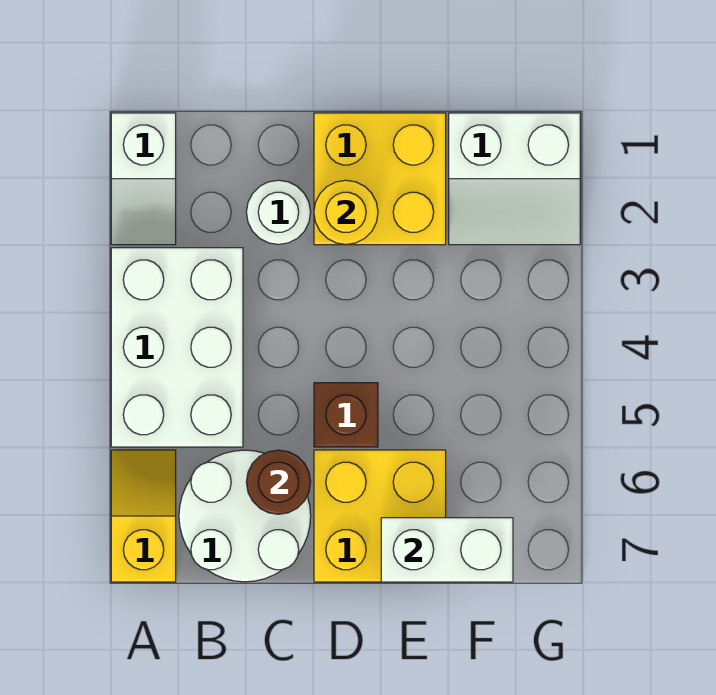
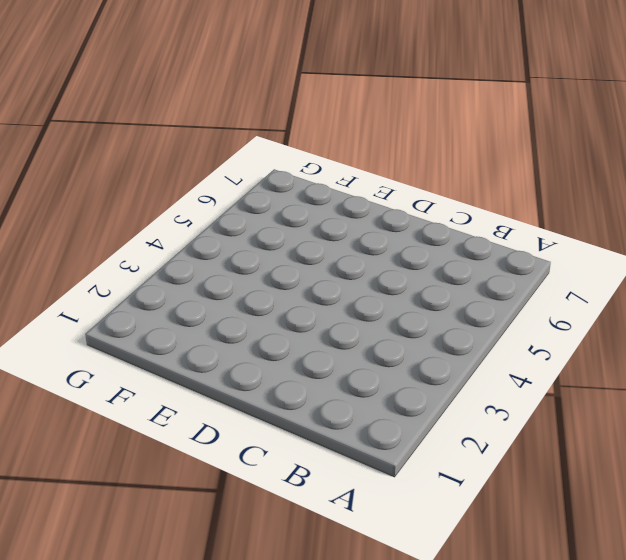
none -> white slope A1:A2 level 1 top 1
none -> white brick A3:B5 level 1
none -> yellow slope A6:A7 level 1 top 7

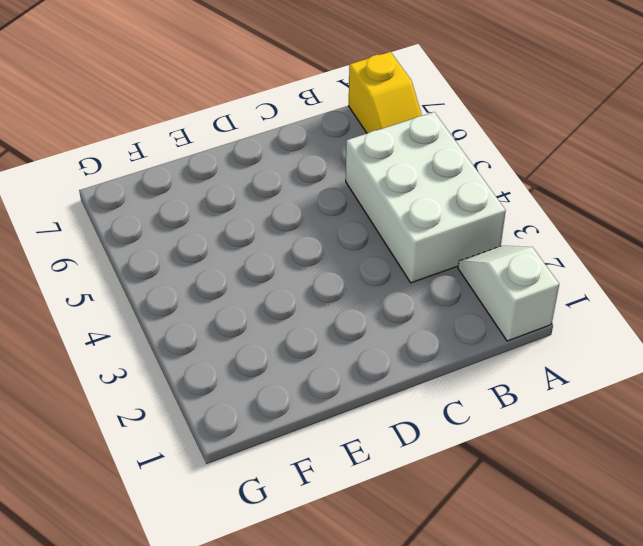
none -> white round brick B6:C7 level 1
none -> white round brick C2 level 1
none -> yellow brick D1:E2 level 1

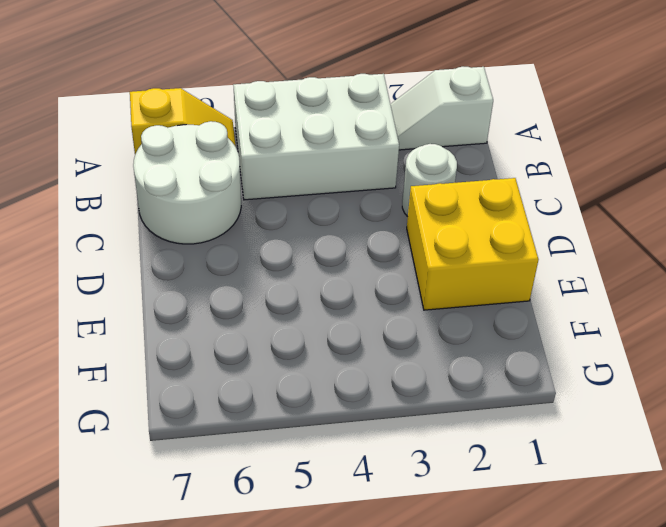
none -> brown brick D5 level 1
none -> yellow brick D6:E7 level 1
none -> white slope F1:G2 level 1 top 1

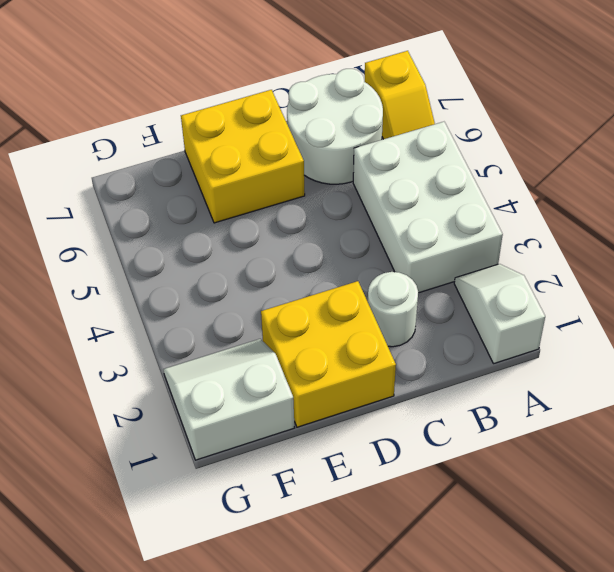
none -> brown brick D5 level 1
none -> brown round brick C6 level 2
none -> yellow round brick D2 level 2

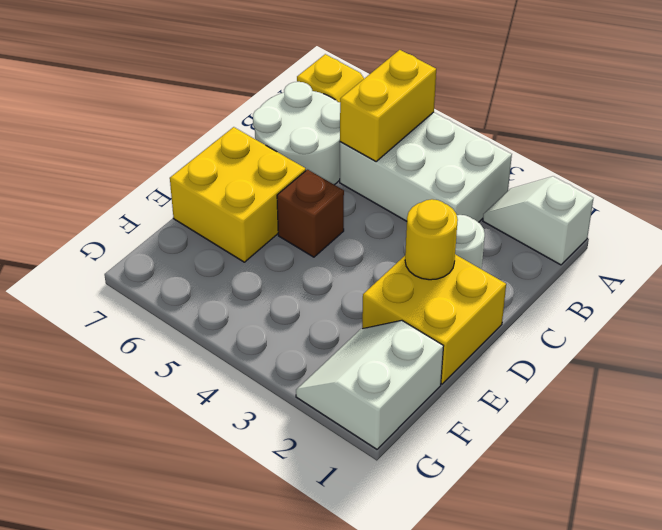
yellow brick A5:B5 level 2 -> none
none -> brown round brick C6 level 2
none -> white brick E7:F7 level 2

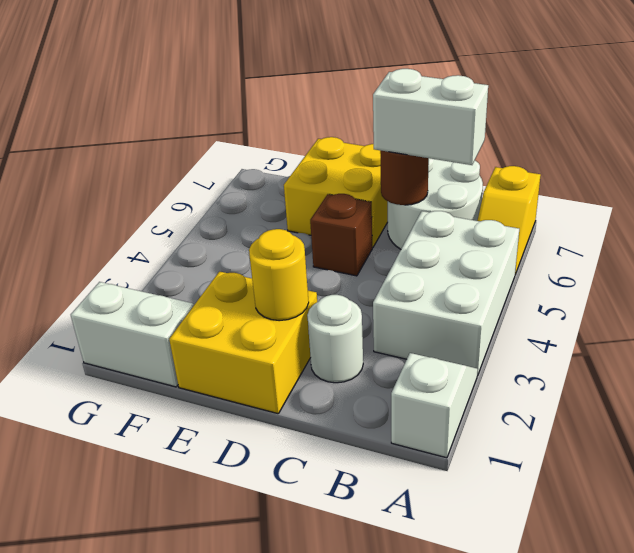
white brick B6:C6 level 3 -> white brick E7:F7 level 2

